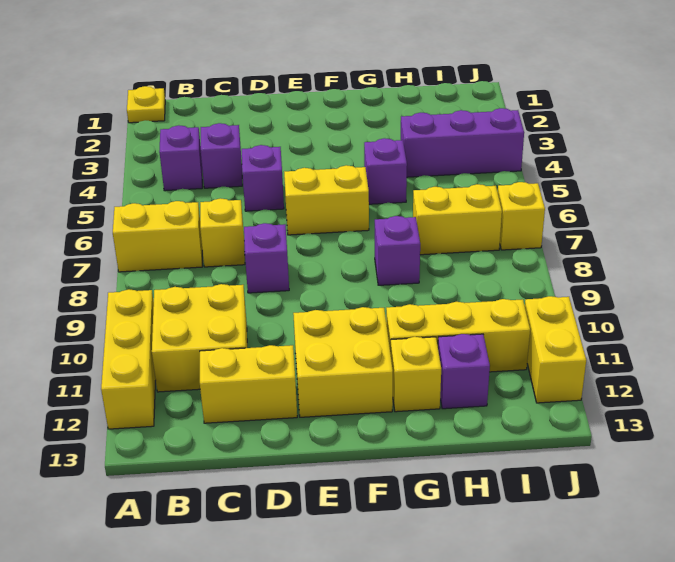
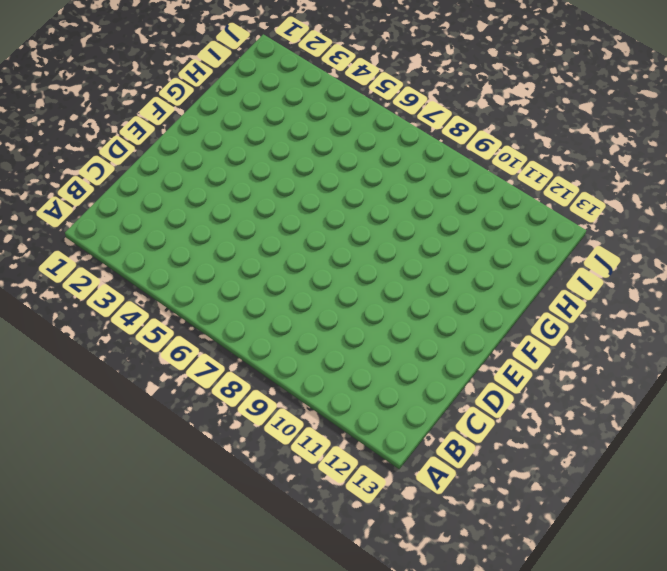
none -> yellow plate A1 level 1
none -> yellow brick A7:B7 level 1
none -> yellow brick A10:A12 level 1

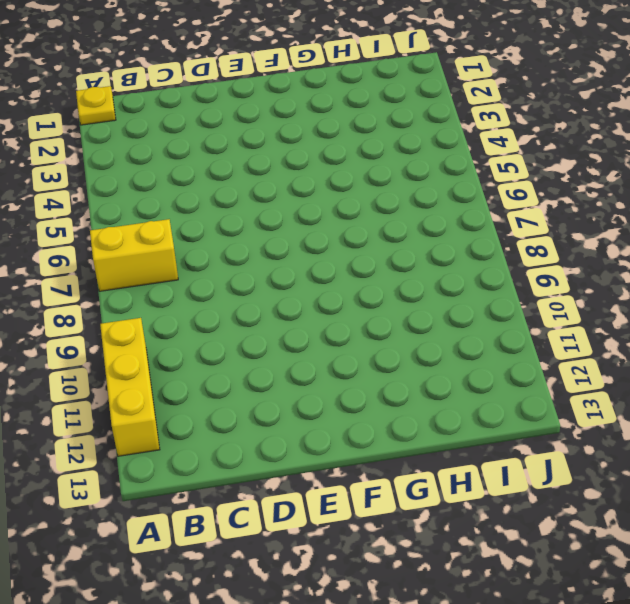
none -> purple brick B4 level 1
none -> yellow brick B10:C11 level 1
none -> purple brick C4 level 1

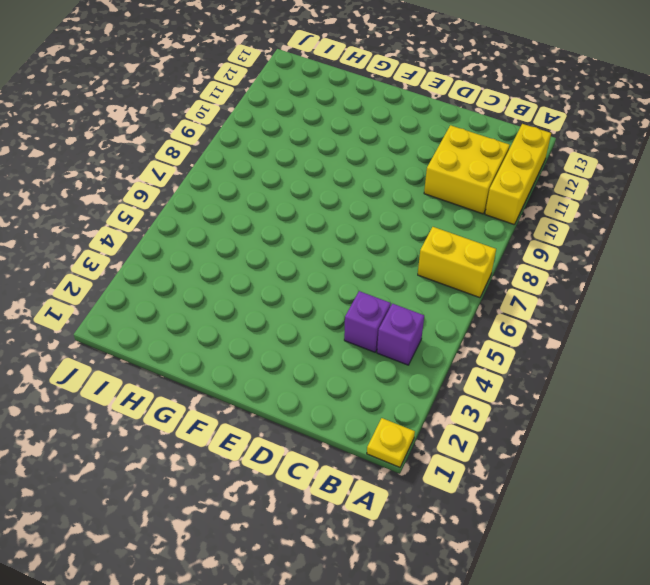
none -> yellow brick C7 level 1
none -> yellow brick C12:D12 level 1
none -> purple brick D5 level 1

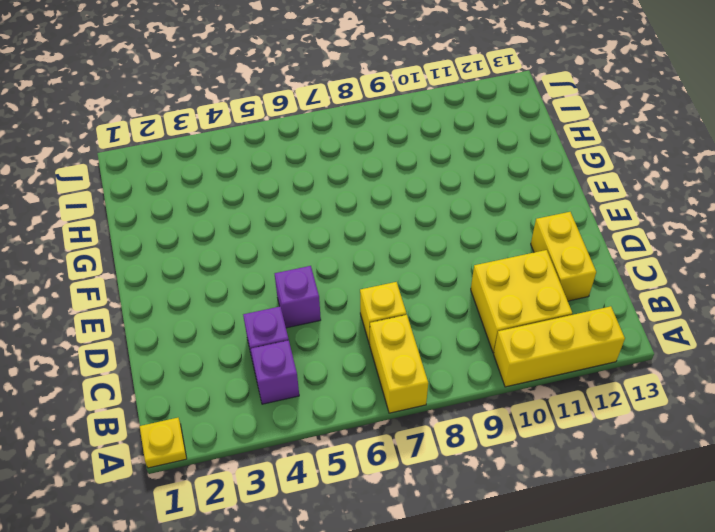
none -> purple brick D8 level 1
none -> yellow brick E6:F6 level 1
none -> yellow brick E11:F12 level 1

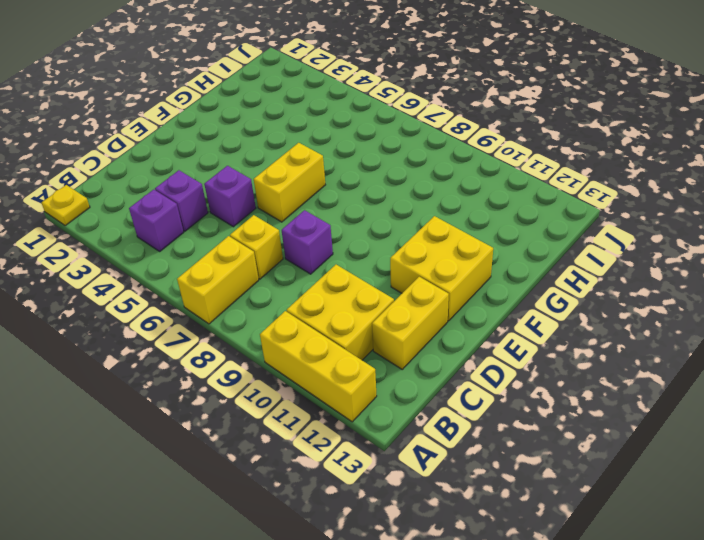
none -> purple brick G5 level 1
none -> purple brick G8 level 1
none -> yellow brick G11:I11 level 1

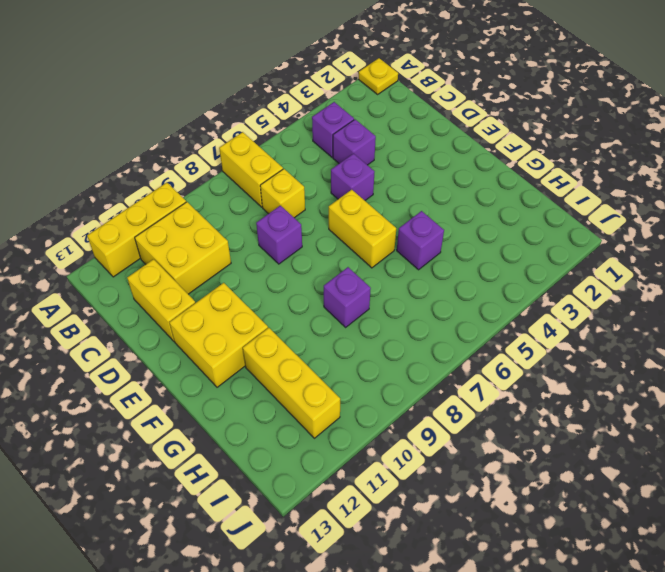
none -> yellow brick G12 level 1
none -> purple brick H4:J4 level 1
none -> yellow brick H7:I7 level 1

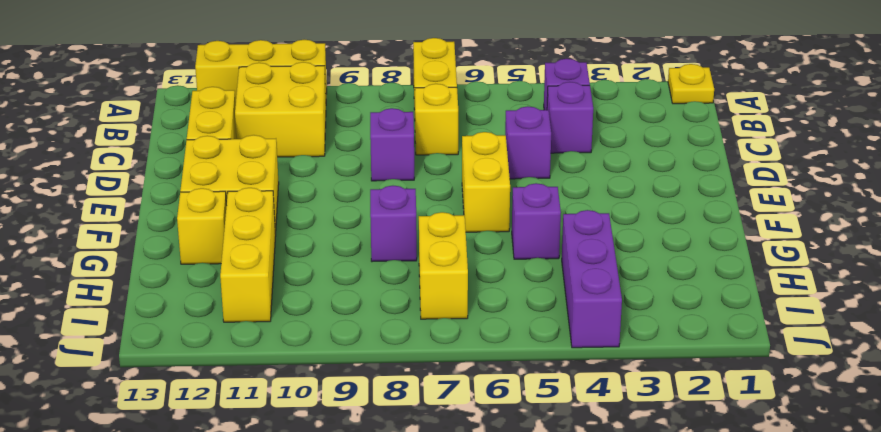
none -> purple brick H12 level 1
none -> yellow brick J7 level 1
none -> yellow brick J11:J12 level 1

